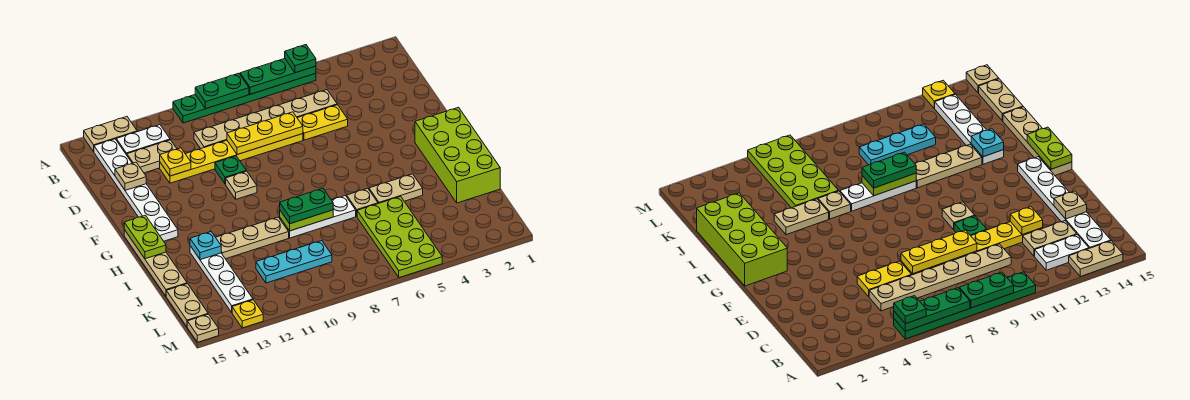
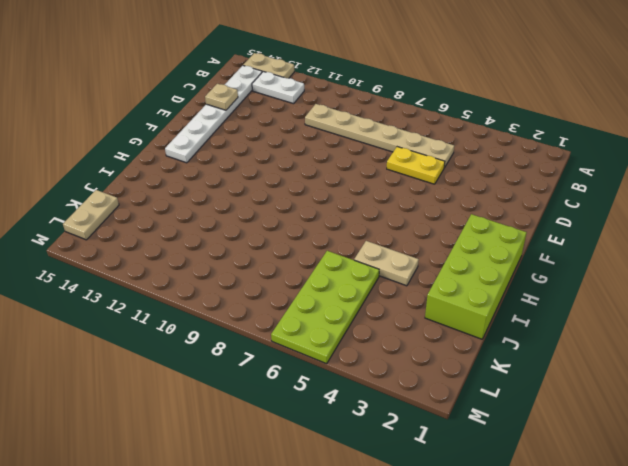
none -> green plate A5:A10 level 1
none -> tan plate C12:C13 level 1
none -> yellow plate D7:D12 level 1
none -> green plate E10 level 1

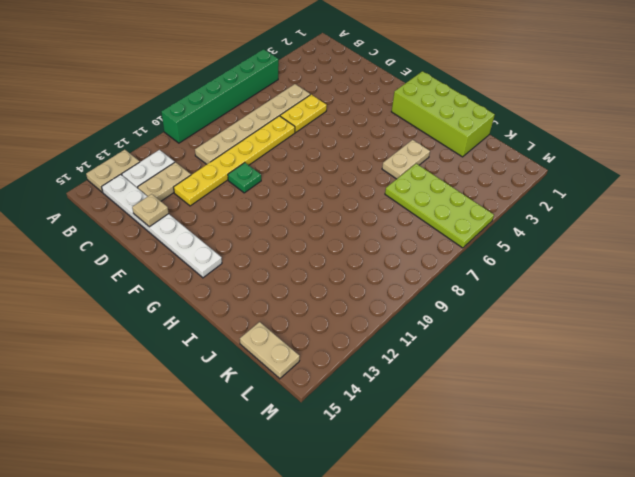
green brick A5:A10 level 1 -> green plate A5:A10 level 1
none -> tan plate F10 level 1
none -> tan plate G15:J15 level 1
none -> tan plate I6 level 1
none -> white plate I7:I9 level 1

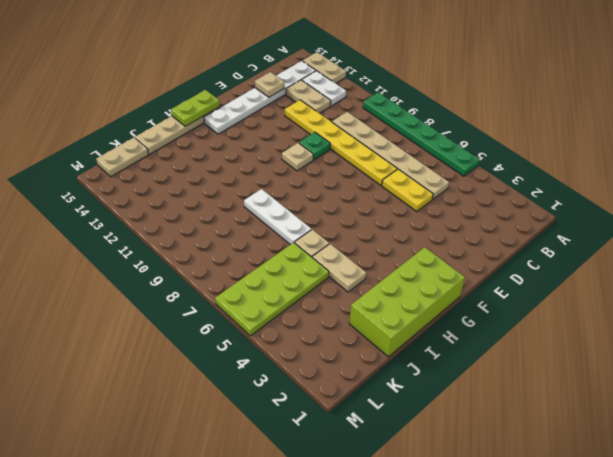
none -> tan plate I10:I12 level 1
none -> white plate I13:L13 level 1
none -> cyan plate K9:K11 level 1
none -> yellow plate M13 level 1

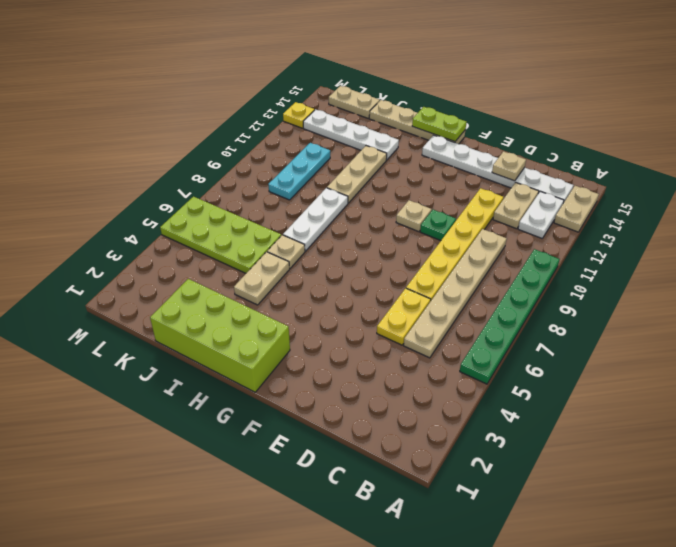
none -> tan plate M15 level 1
none -> green plate A5:A7 level 2
none -> green plate A8:A9 level 2
none -> yellow plate D7:D9 level 2

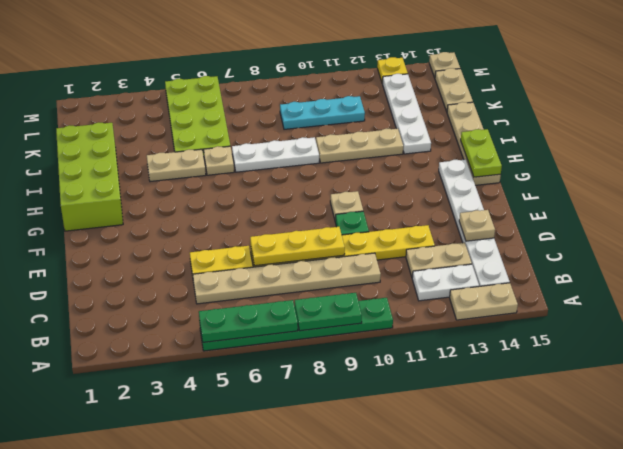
none -> yellow plate D12 level 2
none -> lime plate I8:I9 level 2
none -> cyan plate I13 level 2
none -> green plate A5 level 3

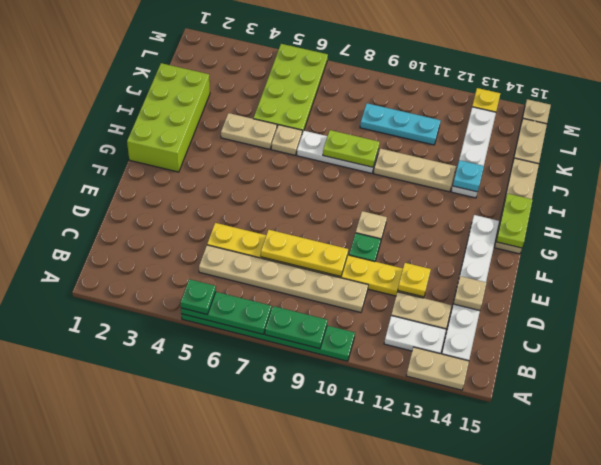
none -> green plate I8:I9 level 3

